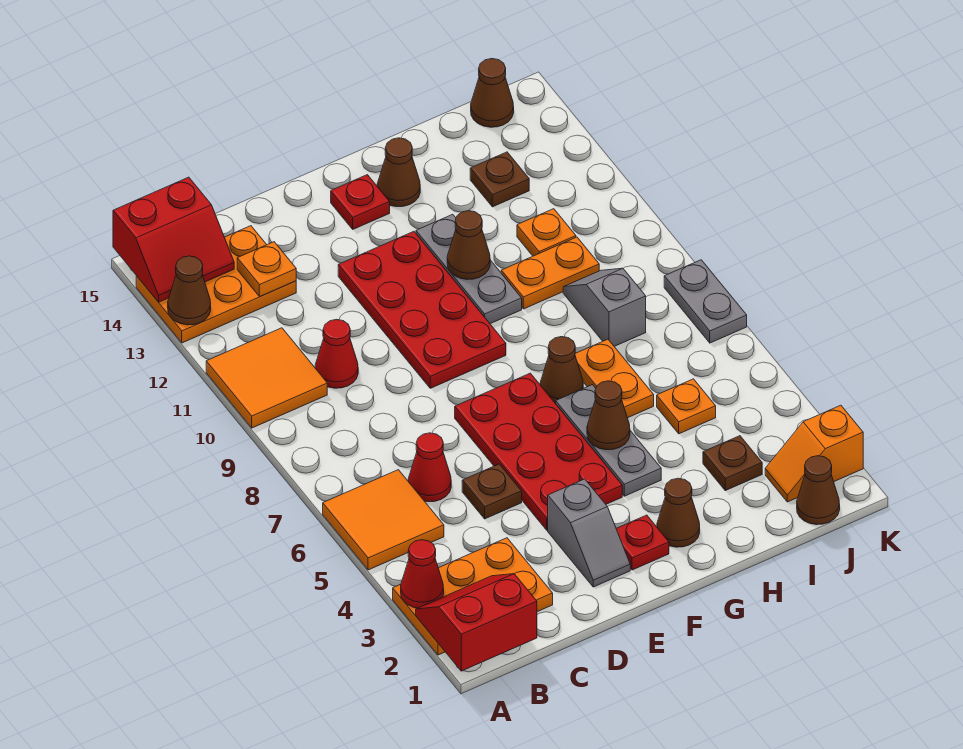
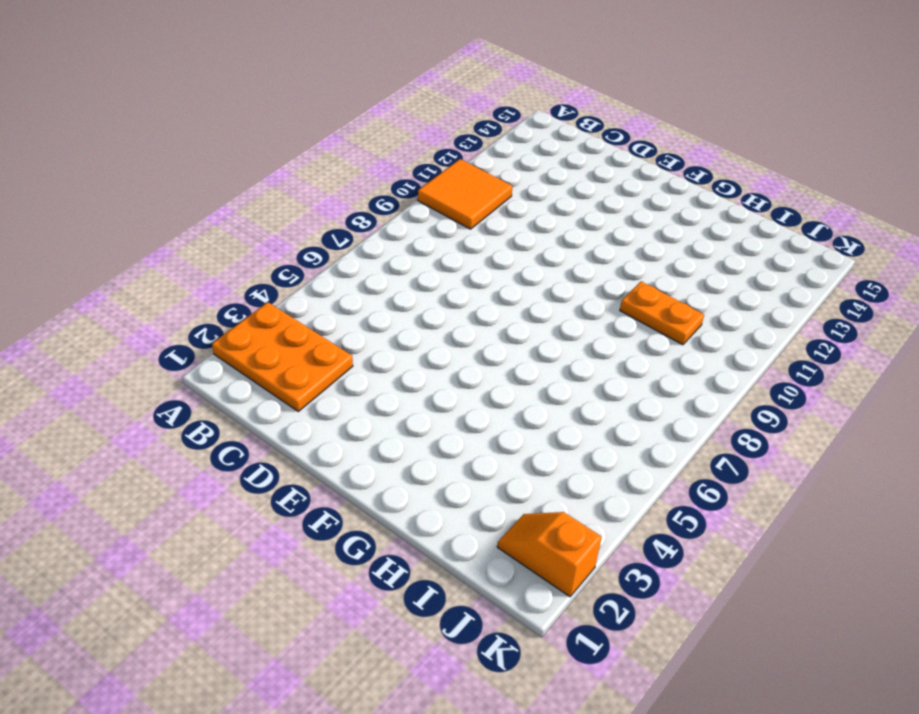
none -> orange tile A5:B6 level 1
none -> orange plate A13:C14 level 1
none -> red cone C6 level 1
none -> red cone C10 level 1

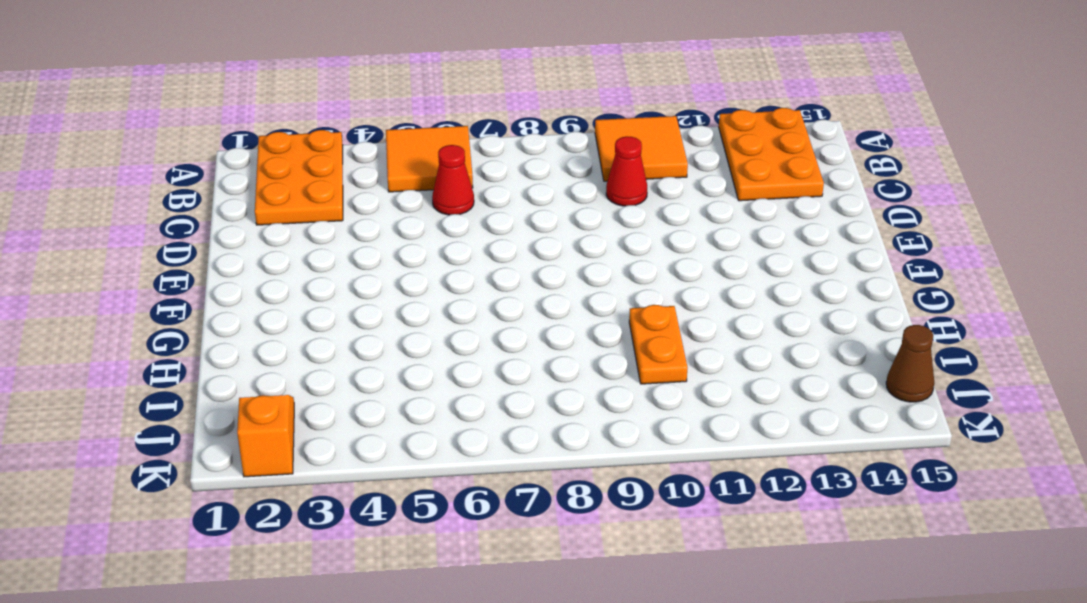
none -> brown plate D5 level 1
none -> grey slope E2:E3 level 1 top 3
none -> red plate E4:F7 level 1
none -> red plate E9:F12 level 1

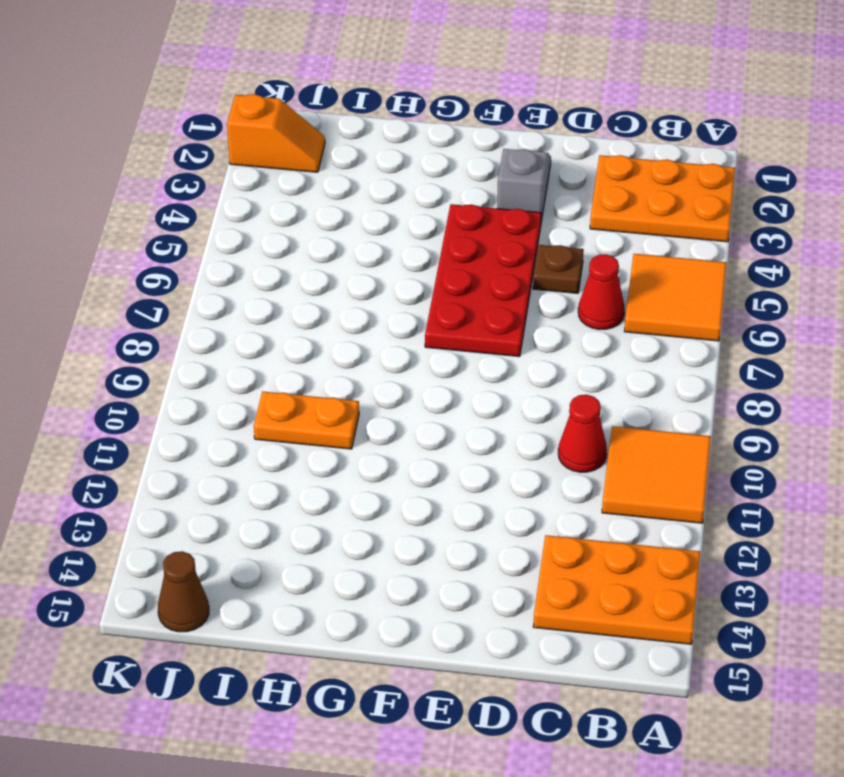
none -> red plate E9:F12 level 1
none -> red plate F2 level 1
none -> red plate F14 level 1
none -> brown cone G2 level 1

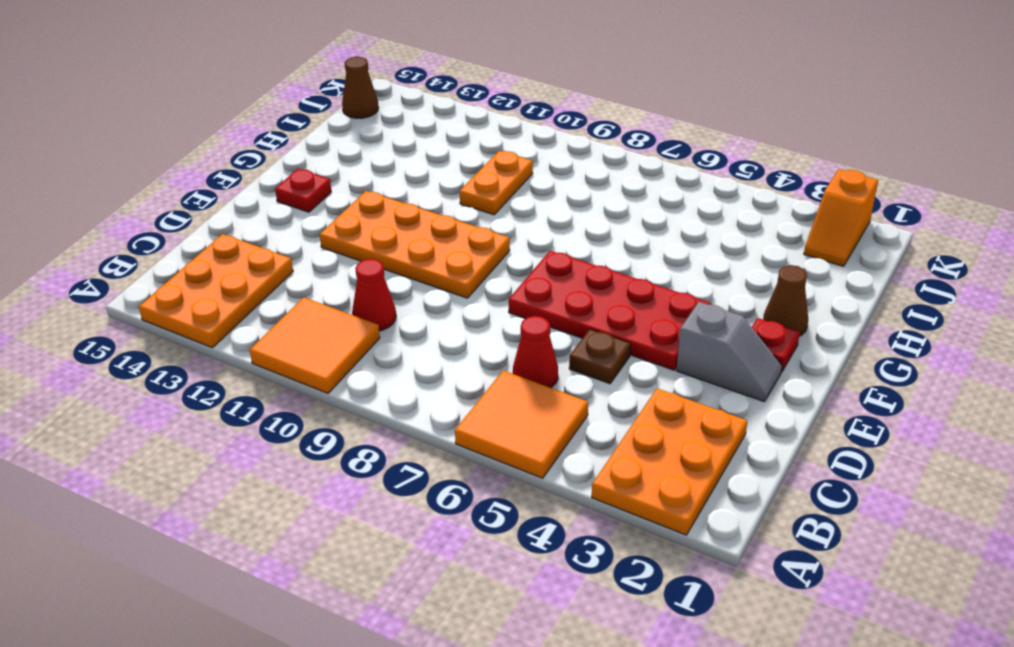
orange plate E9:F12 level 1 -> red plate E9:F12 level 1
none -> grey plate G4:G6 level 1
none -> brown cone G7 level 1
none -> grey plate G10:G12 level 1
none -> brown cone G14 level 1

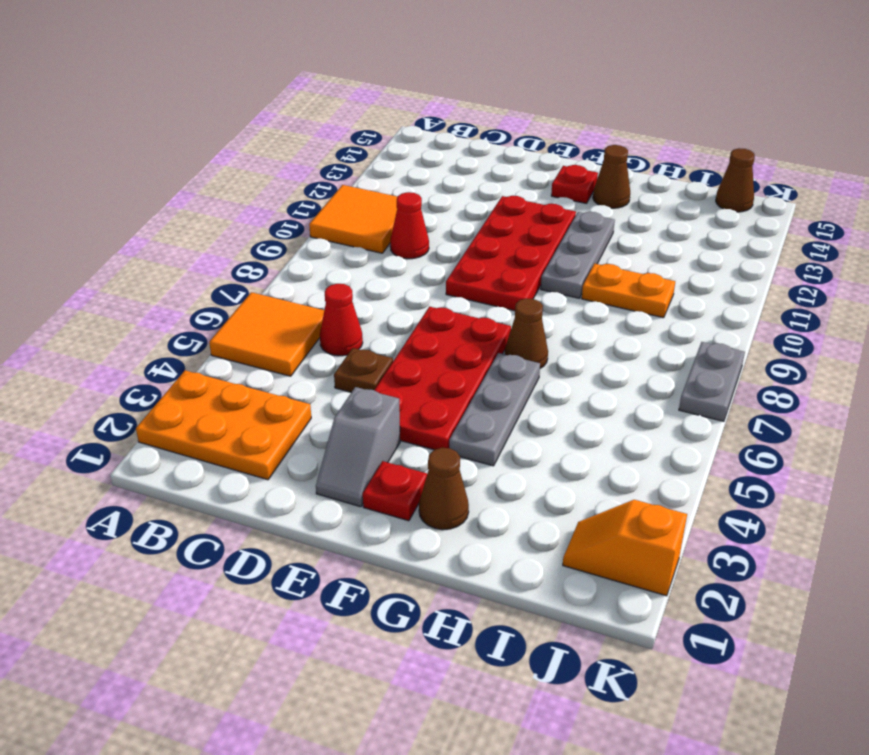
none -> orange plate A13:C14 level 1
none -> orange plate H6:H7 level 1
none -> brown plate I3 level 1
none -> orange plate I5 level 1

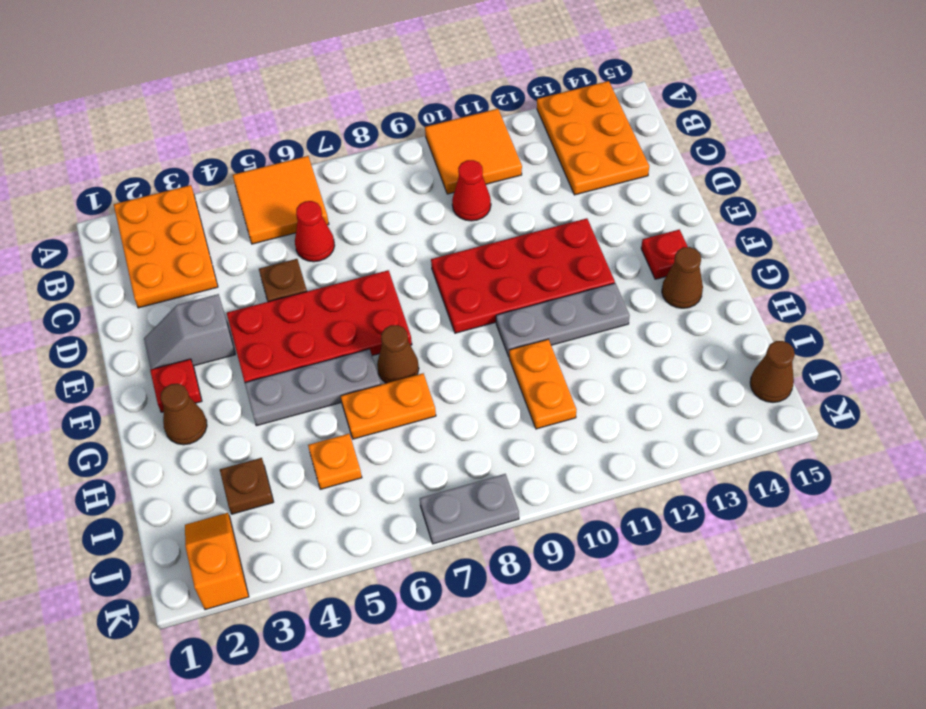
none -> grey slope I8:I9 level 1 top 8
none -> orange plate I11 level 1
none -> brown plate I13 level 1
none -> brown cone J1 level 1

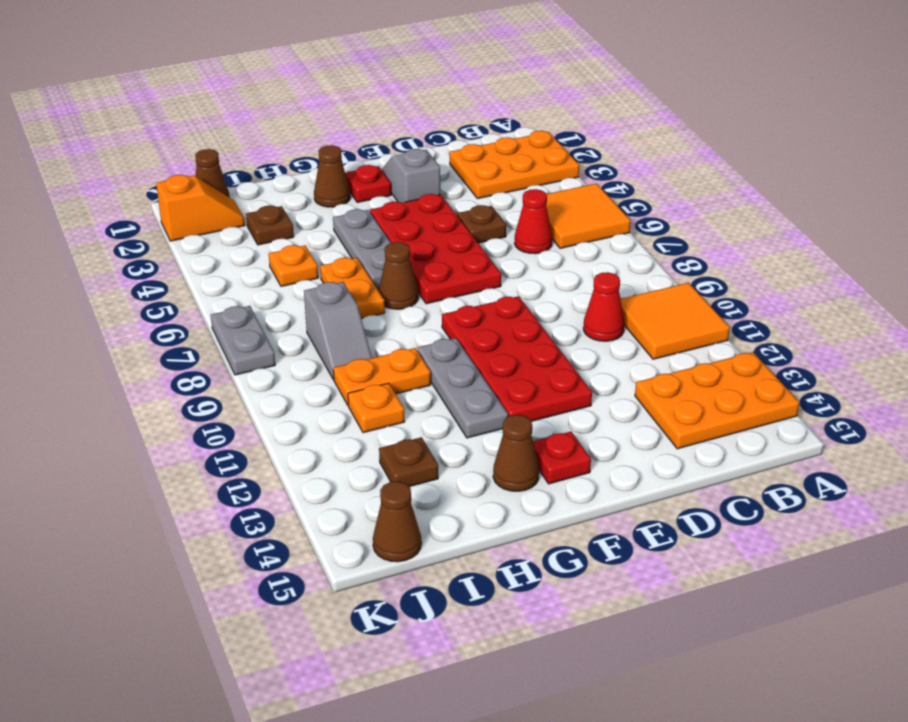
none -> red slope A1:B2 level 2 top 1
none -> red cone A3 level 2
none -> brown cone A13 level 2
none -> red slope A14:B15 level 2 top 15

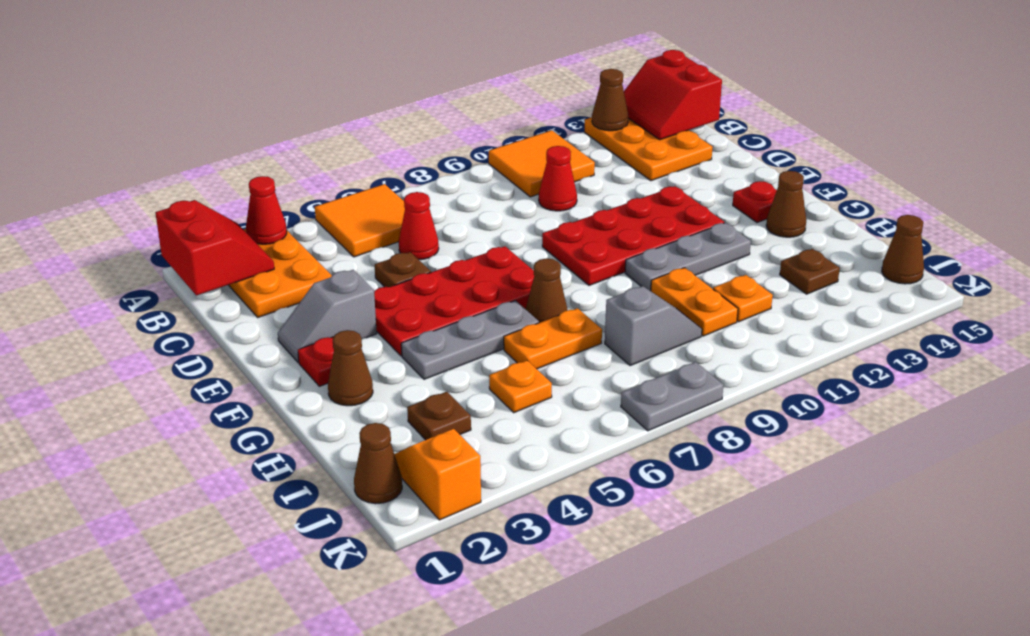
none -> orange plate C13 level 2
none -> brown cone G5 level 2
none -> brown cone G11 level 2

